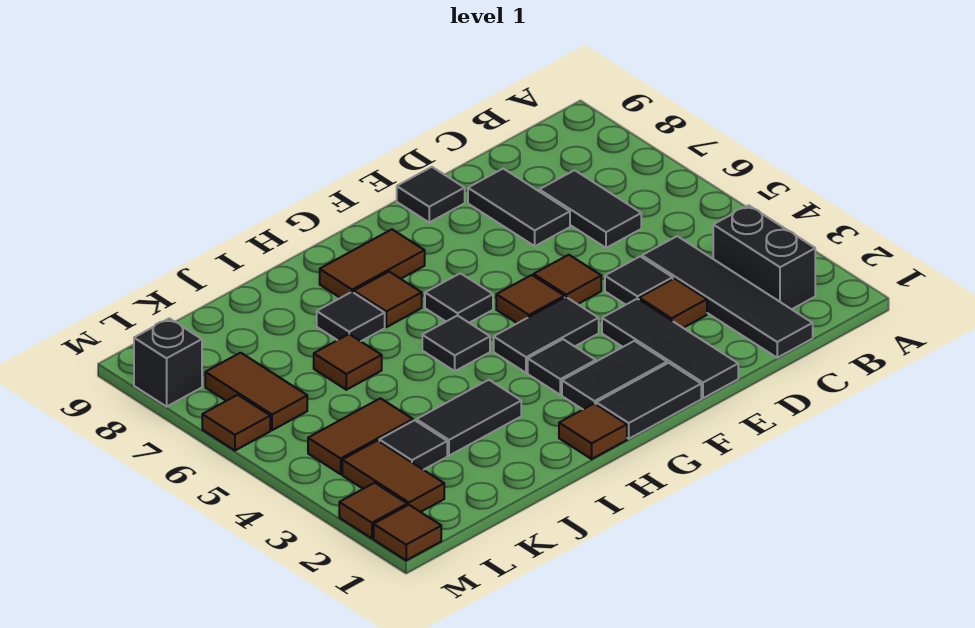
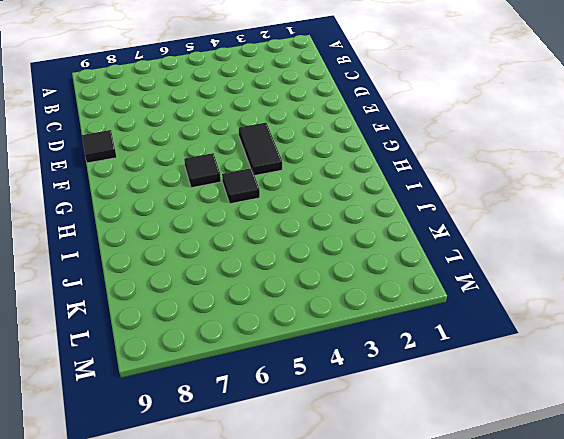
none -> black brick B2:B3 level 1
none -> black tile C1:C4 level 1
none -> black tile C6:C7 level 1
none -> brown tile D3 level 1

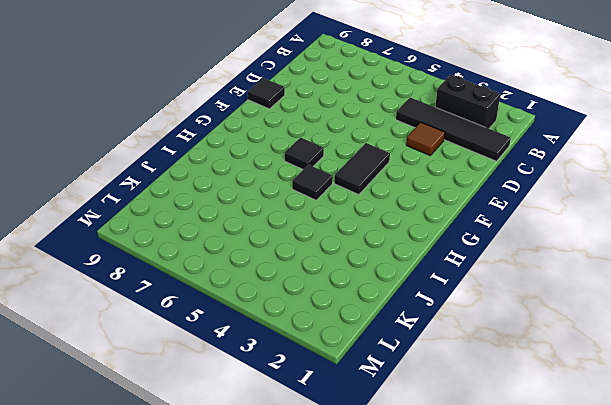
none -> black tile C6:C7 level 1
none -> black tile D4 level 1
none -> black tile D7:D8 level 1
none -> black tile E1:E3 level 1

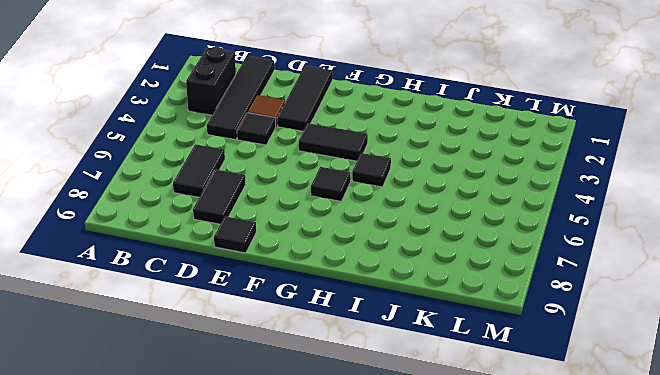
none -> brown tile E5 level 1
none -> black tile F1:G1 level 1
none -> black tile F2:G2 level 1
none -> brown tile F5 level 1

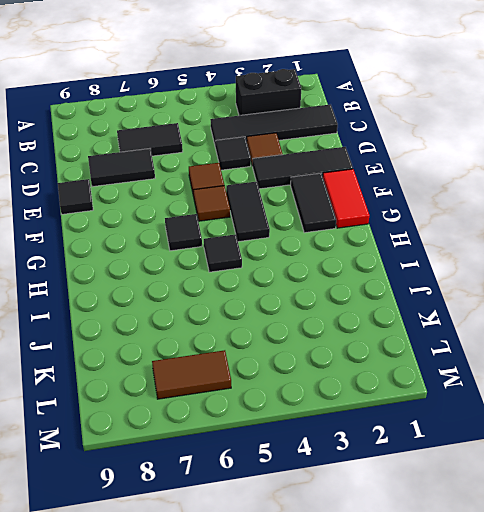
red tile F1:G1 level 1 -> black tile F1:G1 level 1
none -> black tile G3 level 1
none -> brown tile G8:H8 level 1
none -> brown tile H1 level 1
none -> brown tile H7 level 1

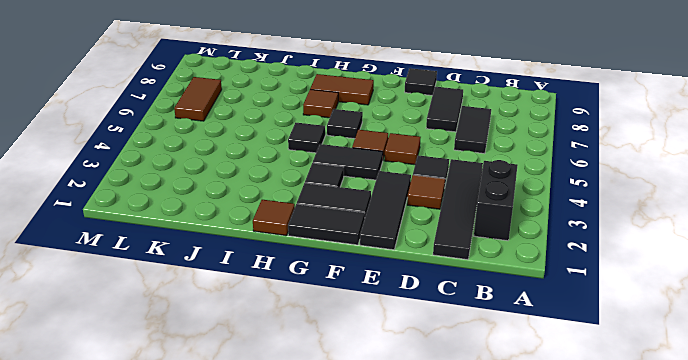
none -> black tile I3:J3 level 1
none -> black tile I7 level 1
none -> brown tile J6 level 1
none -> black tile K3 level 1

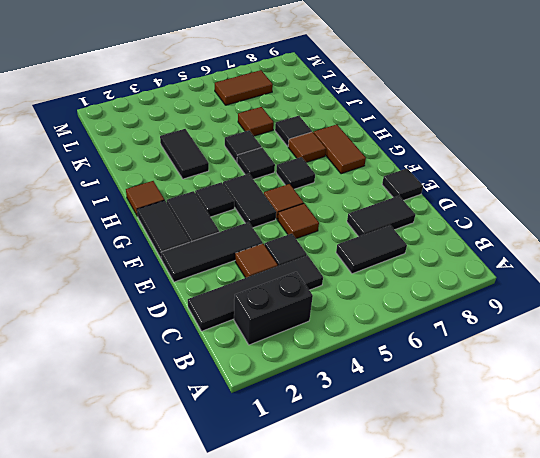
black tile I5 level 1 -> black tile K3 level 1
none -> brown tile K4:L4 level 1
none -> brown tile L2:L3 level 1
none -> brown tile M1 level 1
none -> brown tile M2 level 1

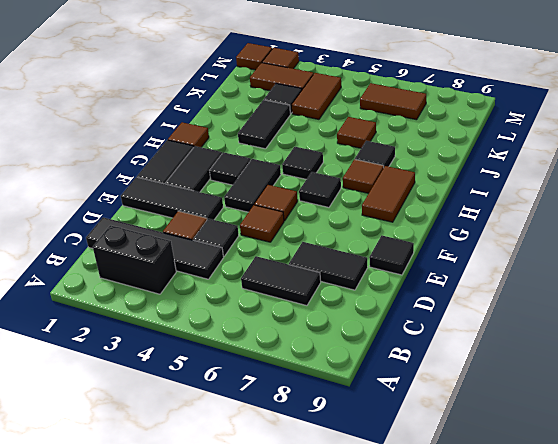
none -> brown tile M6 level 1
none -> black brick M8 level 1

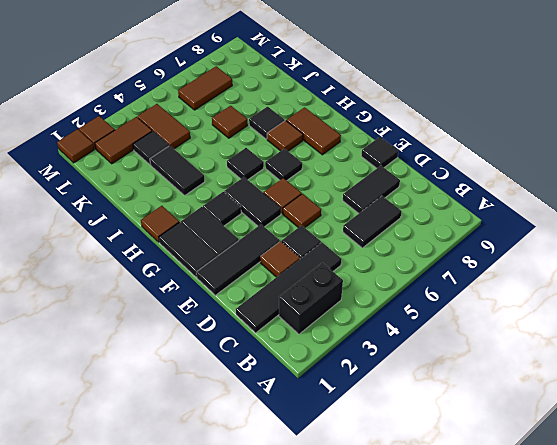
none -> brown tile M6 level 1
none -> black brick M8 level 1

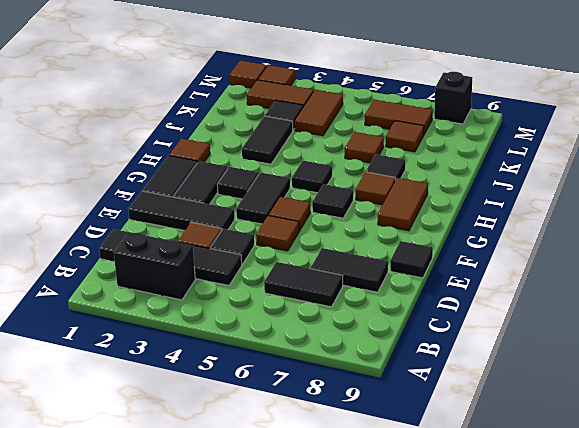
brown tile K7 level 1 -> brown tile M6 level 1

